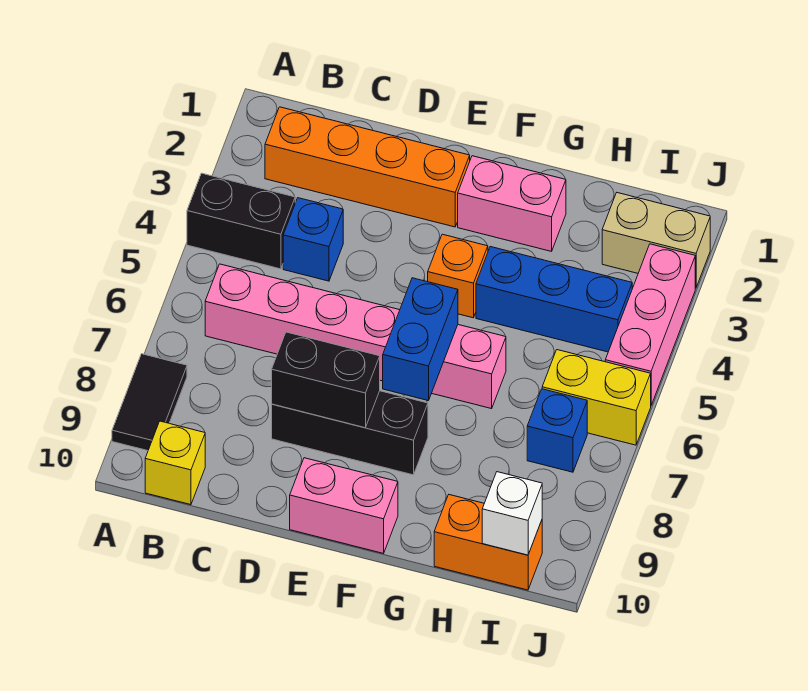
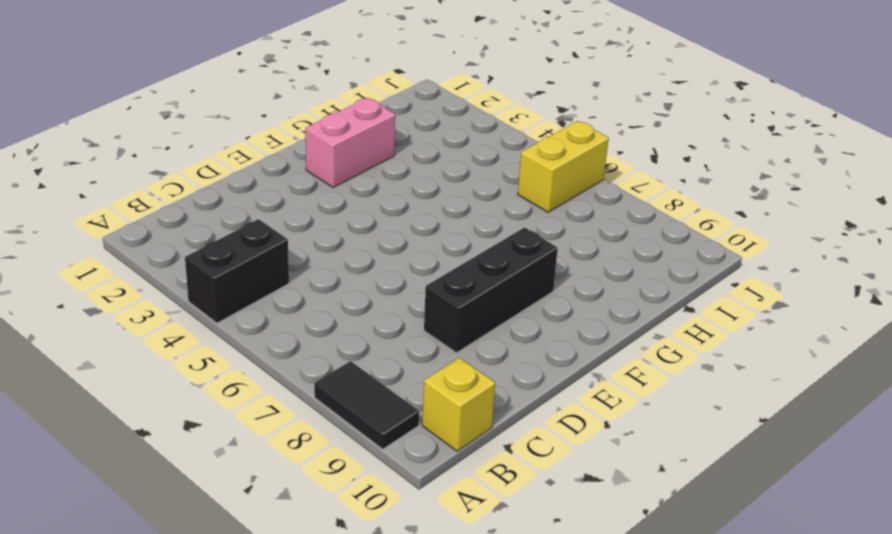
none -> orange brick B2:E2 level 1
none -> pink brick B6:G6 level 1
none -> blue brick C4 level 1

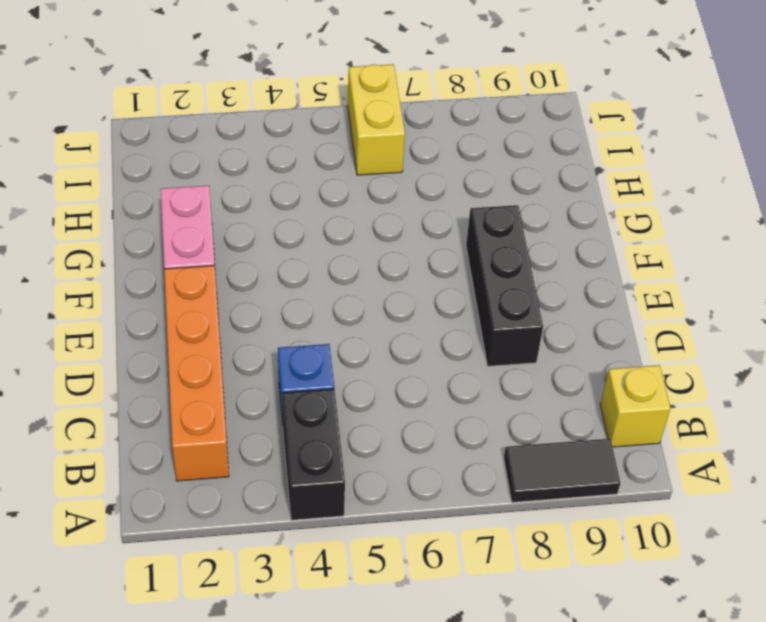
none -> pink brick B6:G6 level 1
none -> pink brick E10:F10 level 1
none -> orange brick F4 level 1

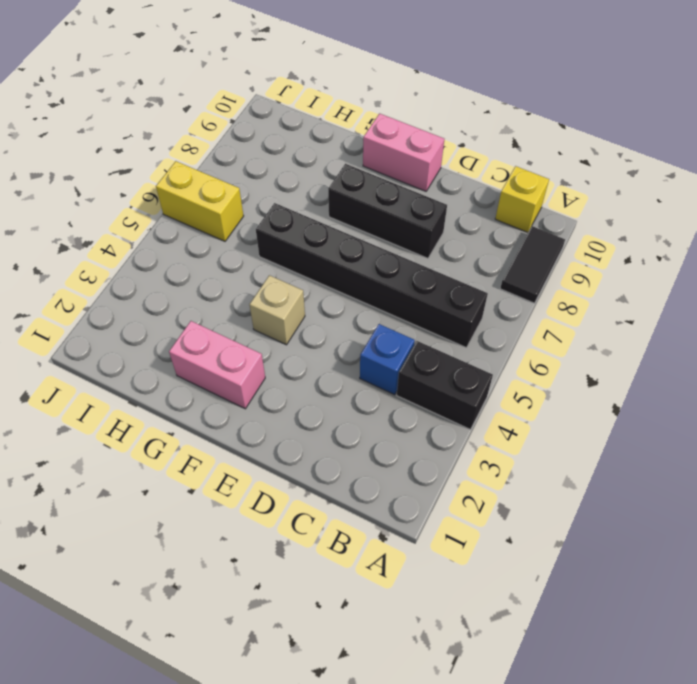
black brick B6:G6 level 1 -> pink brick B6:G6 level 1
tan brick F4 level 1 -> orange brick F4 level 1
none -> orange brick B2:E2 level 1
none -> blue brick G4:I4 level 1
none -> orange brick H10:I10 level 1

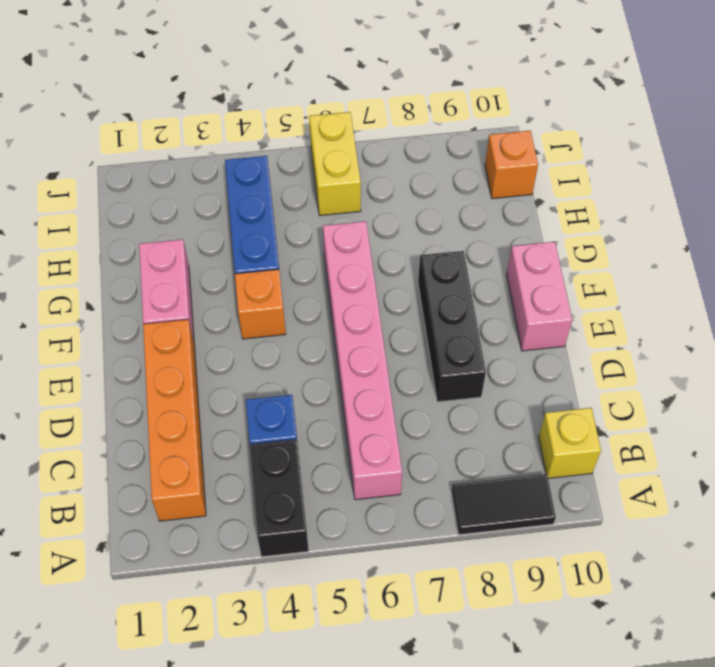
orange brick I10 level 1 -> orange brick H10:I10 level 1
none -> tan brick I2:J2 level 1
none -> blue brick I7 level 1
none -> pink brick J3:J5 level 1

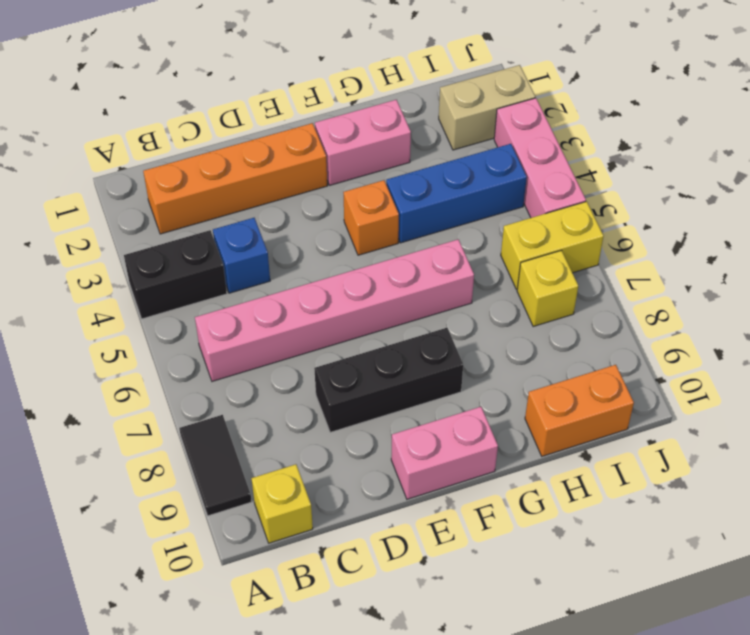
yellow brick I7 level 1 -> blue brick I7 level 1
none -> black brick D8:E8 level 2
none -> blue brick F6:F7 level 2
none -> white brick I10 level 2

